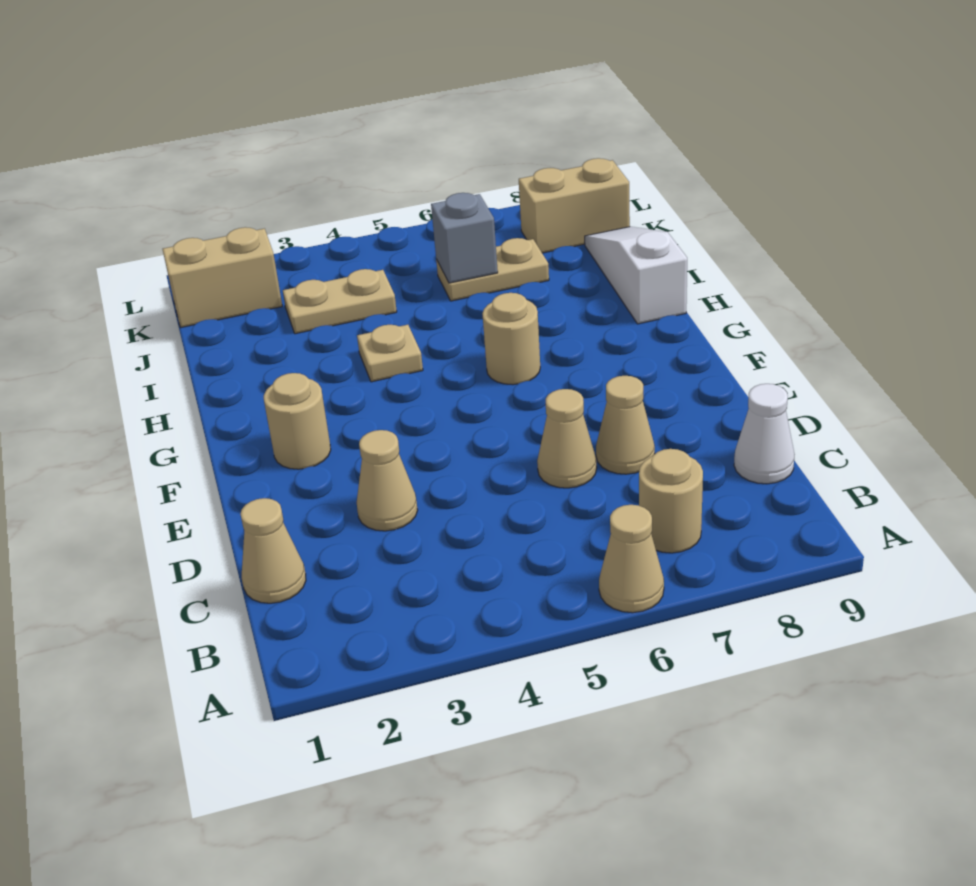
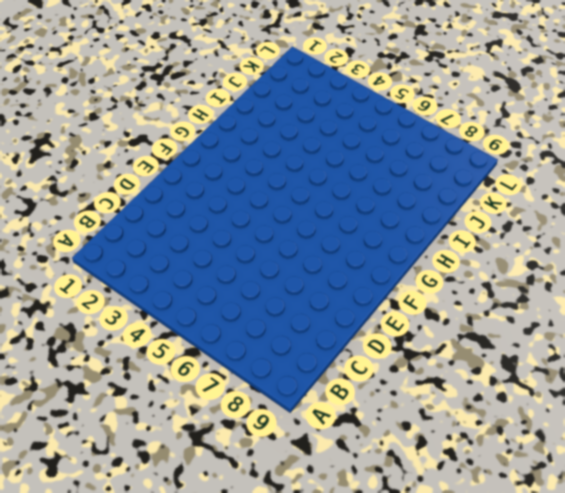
none -> tan cone A6 level 1
none -> tan round brick B7 level 1
none -> tan cone C1 level 1

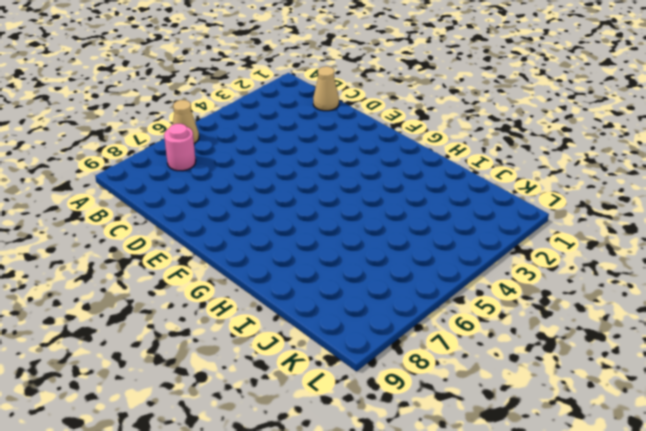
pink round brick B7 level 1 -> tan round brick B7 level 1
none -> white cone C9 level 1
none -> tan cone D3 level 1
none -> tan cone D6 level 1

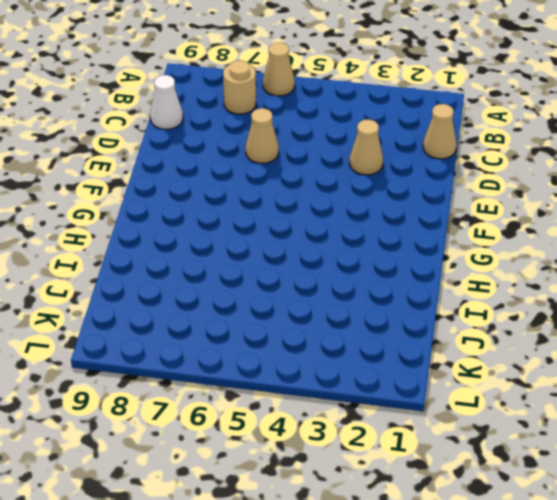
none -> tan cone D7 level 1
none -> tan round brick F2 level 1
none -> tan round brick G6 level 1

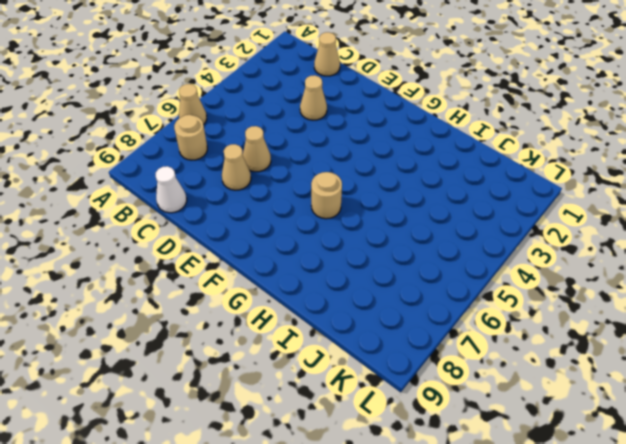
none -> tan round brick F2 level 1
none -> tan plate H4 level 1
none -> white slope H9:J9 level 1 top H

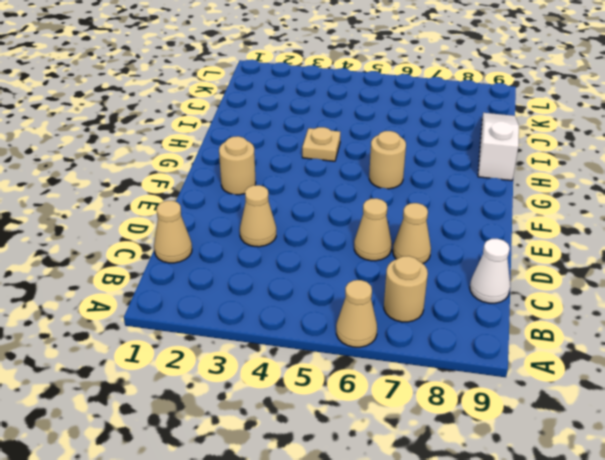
none -> tan plate J3:J4 level 1
none -> tan plate J6:J7 level 1
none -> tan brick K1:K2 level 1

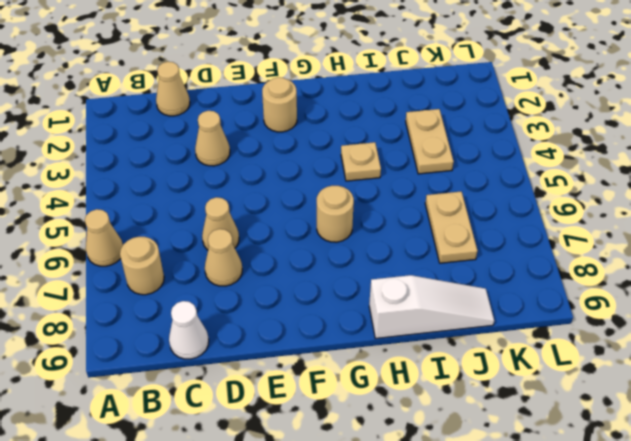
none -> tan brick K1:K2 level 1
none -> tan brick K8:K9 level 1
none -> grey brick J6 level 2

